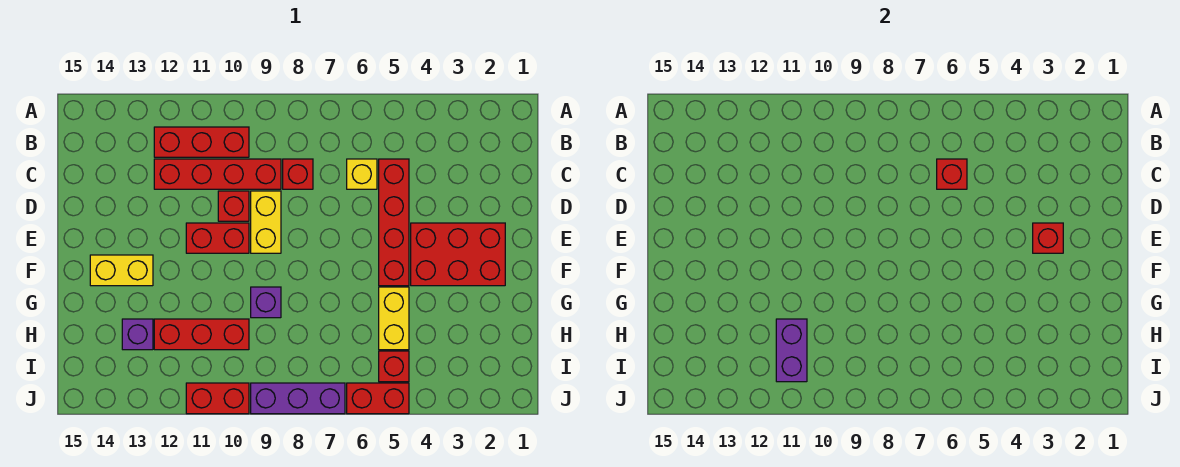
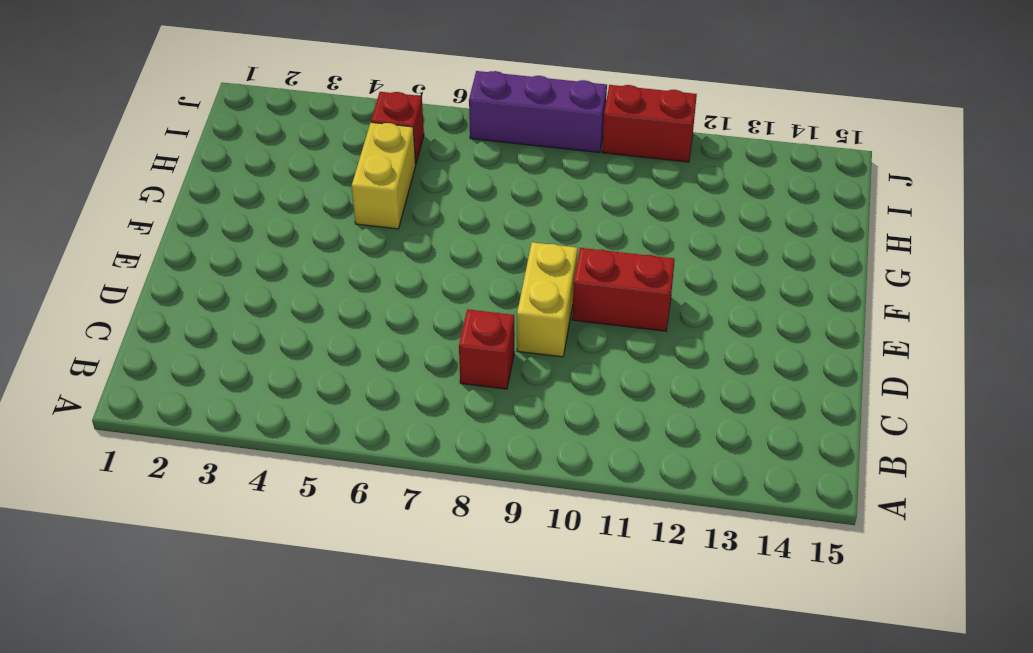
none -> red brick B10:B12 level 1
none -> red brick C5:F5 level 1
none -> yellow brick C6 level 1

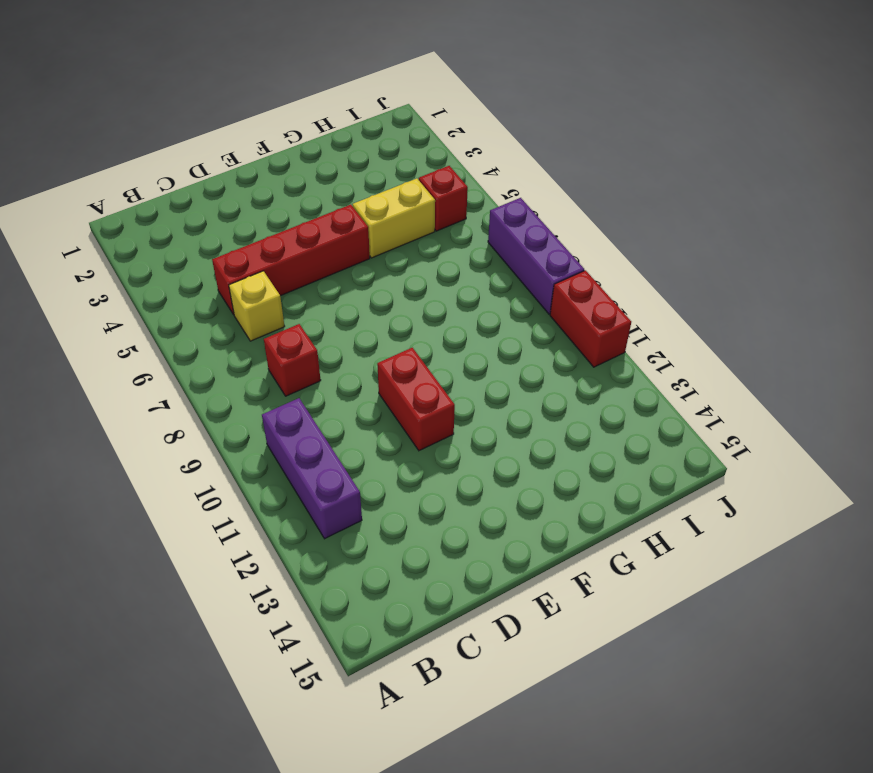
purple brick B10:B12 level 1 -> red brick B10:B12 level 1
none -> red brick C9:C12 level 1
none -> yellow brick D9:E9 level 1
none -> red brick D10 level 1

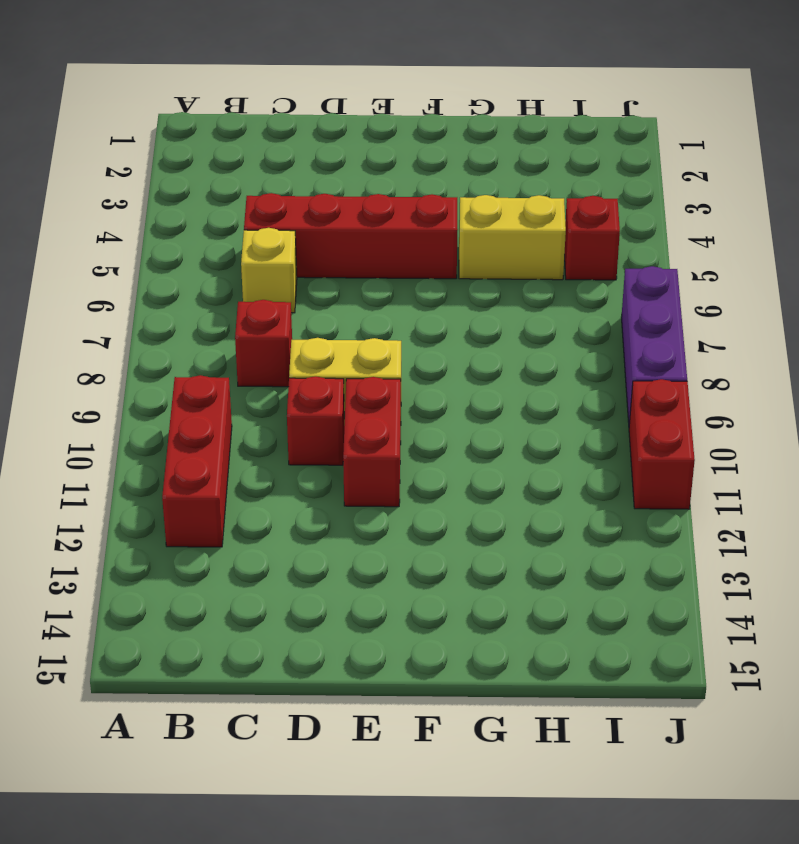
none -> red brick C9:C12 level 1
none -> red brick E2:F4 level 1
none -> yellow brick F13:F14 level 1

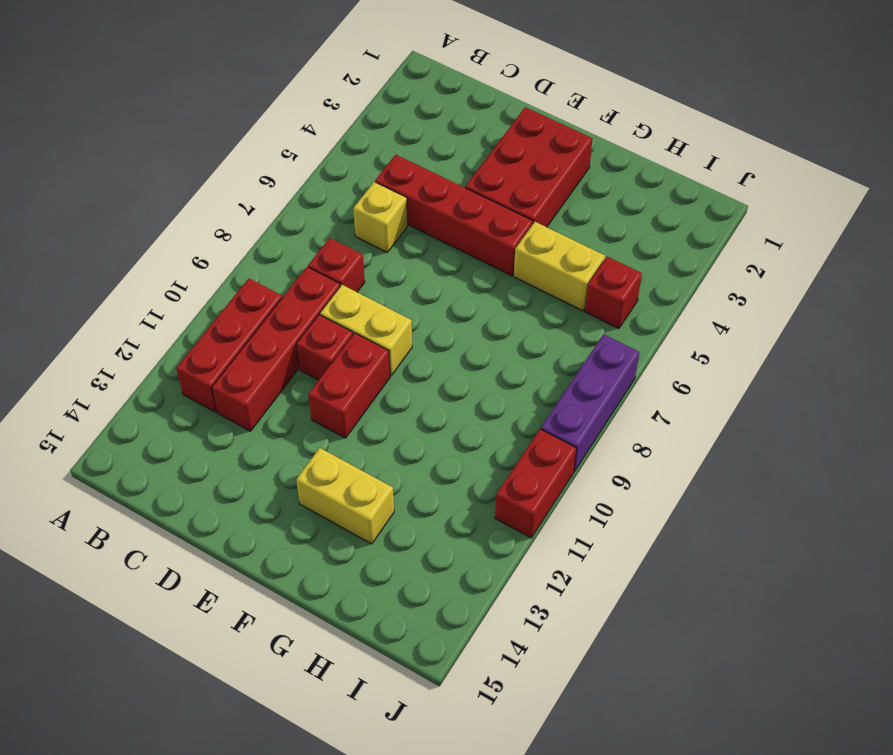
yellow brick F13:G13 level 1 -> yellow brick F13:F14 level 1
none -> purple brick G9 level 1
none -> red brick H10:H12 level 1
none -> purple brick H13 level 1

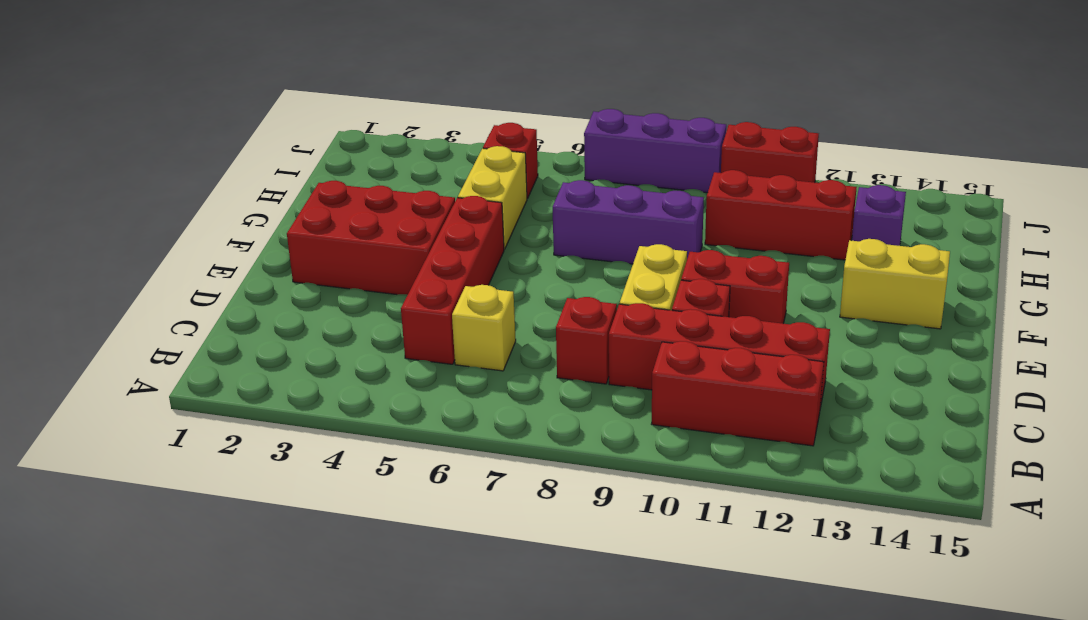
purple brick G7:G9 level 1 -> purple brick G9 level 1
none -> red brick J5:J6 level 1
none -> red brick C6 level 2
none -> red brick E3 level 2

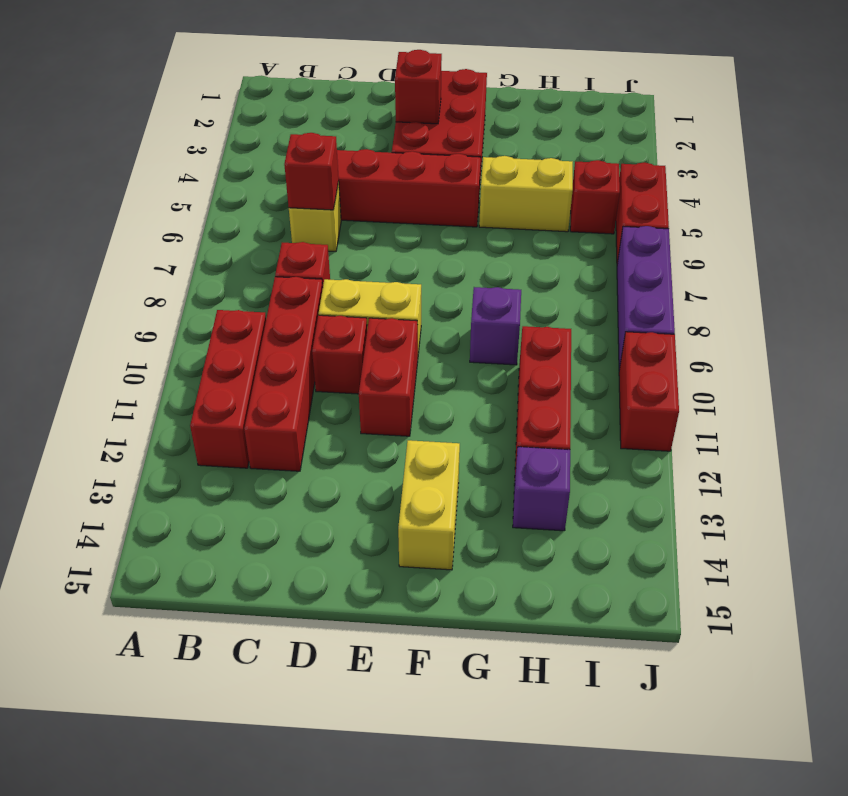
none -> purple brick H11:I11 level 2

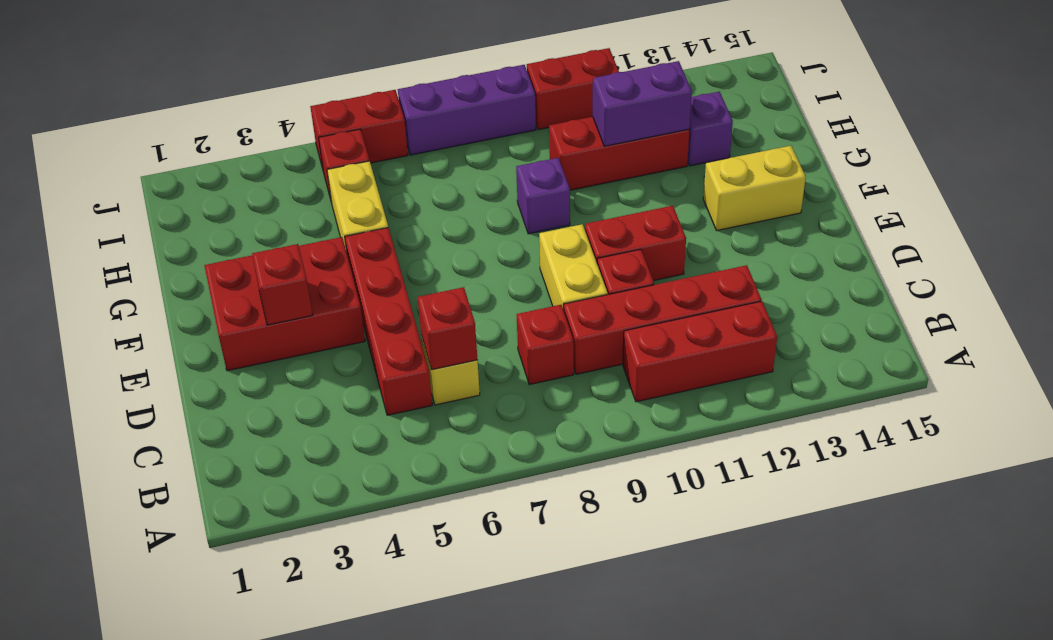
purple brick H11:H12 level 2 -> purple brick H11:I11 level 2

